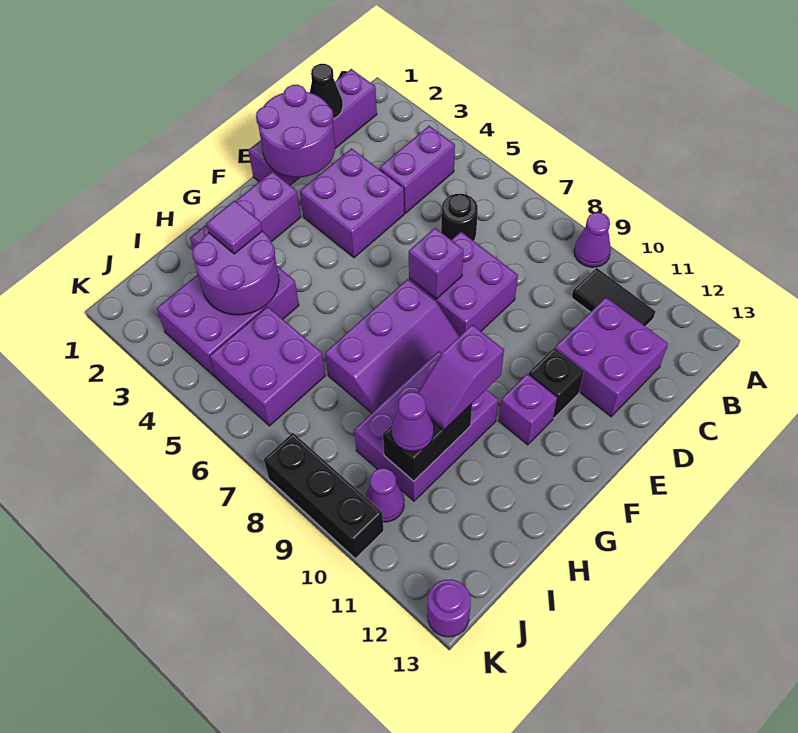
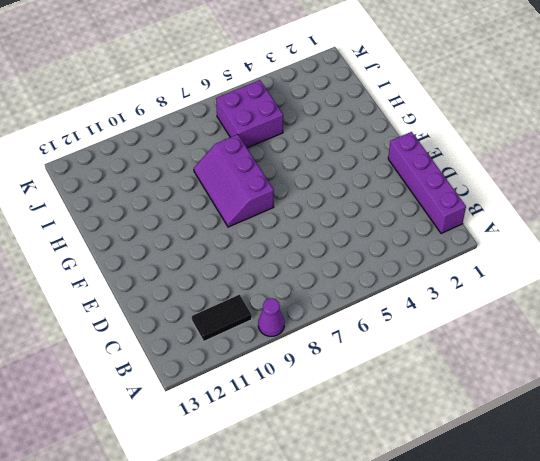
none -> purple brick B4:C4 level 1
none -> black round brick C6 level 1
none -> purple brick C11:D12 level 1

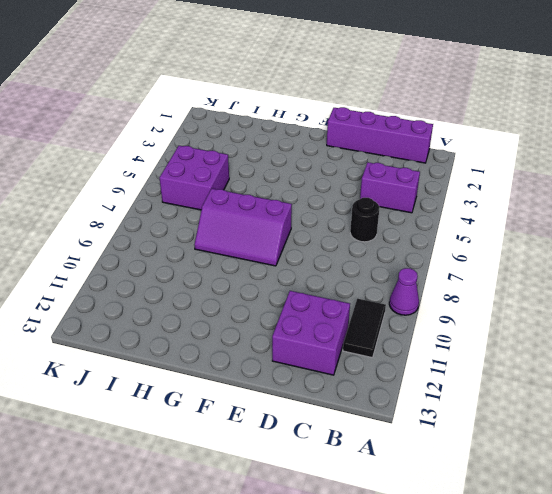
none -> purple brick D3:E4 level 1
none -> purple brick D7:E8 level 1
none -> black brick E11 level 1

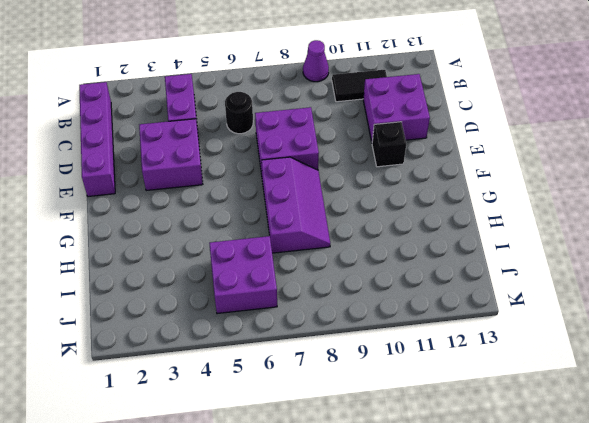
none -> purple brick F2:H2 level 1
none -> purple brick F11 level 1
none -> purple brick G9:I10 level 1

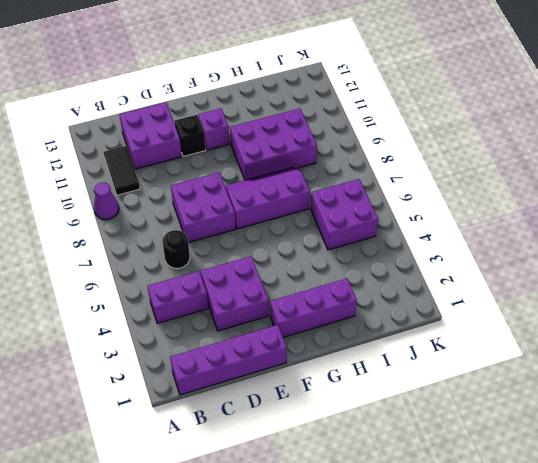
none -> purple brick H3:J4 level 1
none -> purple cone J10 level 1
none -> black brick K8:K10 level 1

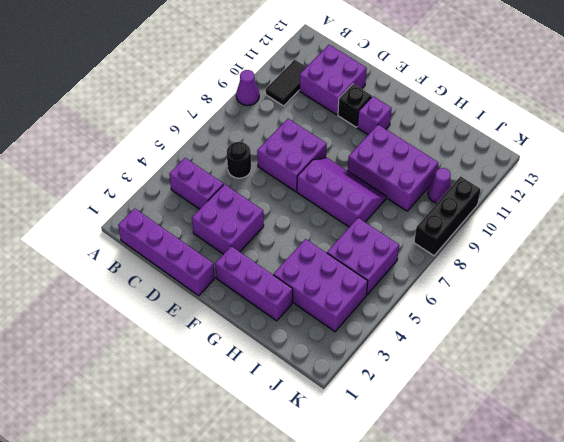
none -> purple round brick K13 level 1
none -> black cone C1 level 2
none -> purple round brick D1:E2 level 2

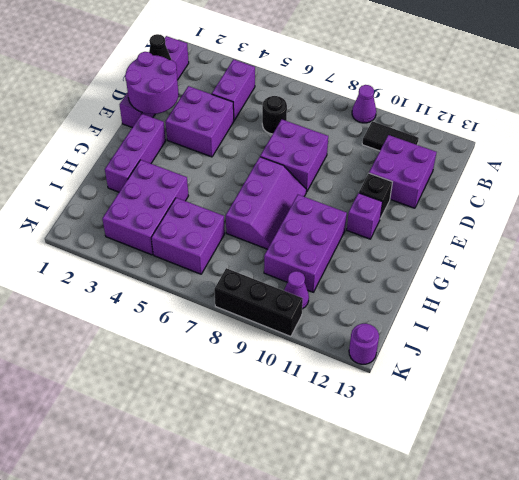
none -> purple brick E7 level 2
none -> purple round brick H3:I4 level 2
none -> black brick H10:I10 level 2

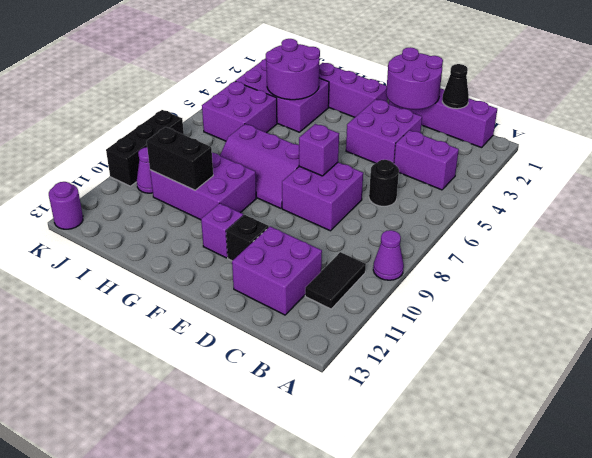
none -> purple slope G10:H10 level 3 top G
none -> purple tile H3 level 3
none -> purple cone I10 level 3

